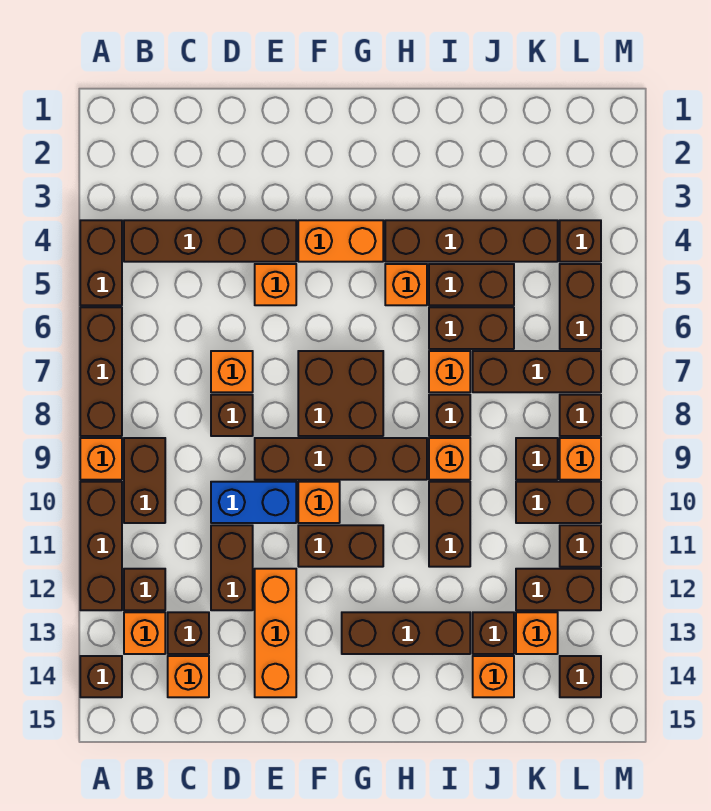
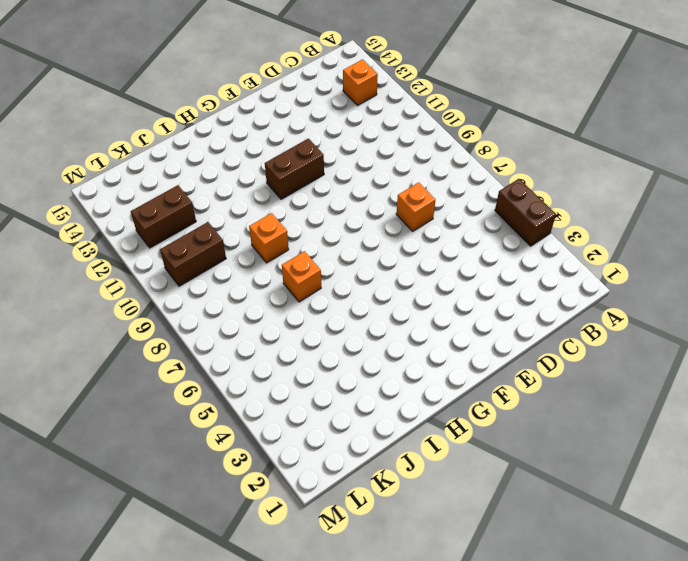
none -> brown brick A6:A8 level 1
none -> orange brick A9 level 1
none -> brown brick A10:A12 level 1
none -> brown brick A14 level 1

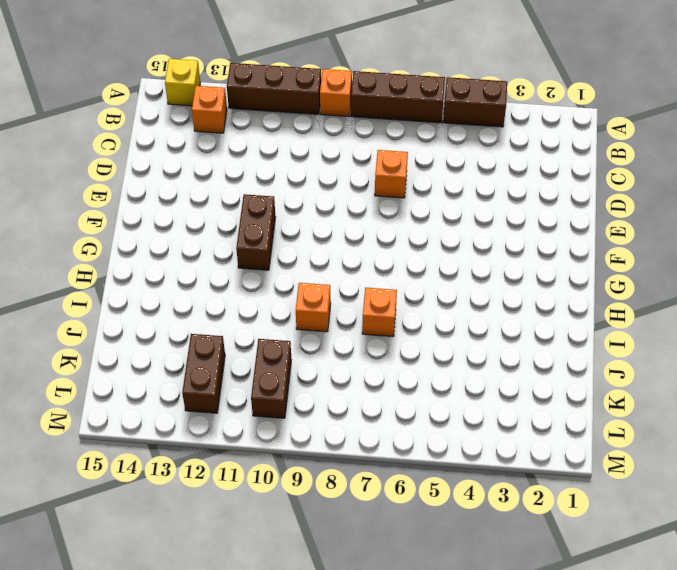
yellow brick A14 level 1 -> brown brick A14 level 1
none -> brown brick B4:E4 level 1
none -> brown brick B9:B10 level 1
none -> brown brick B12 level 1
none -> brown brick C13 level 1

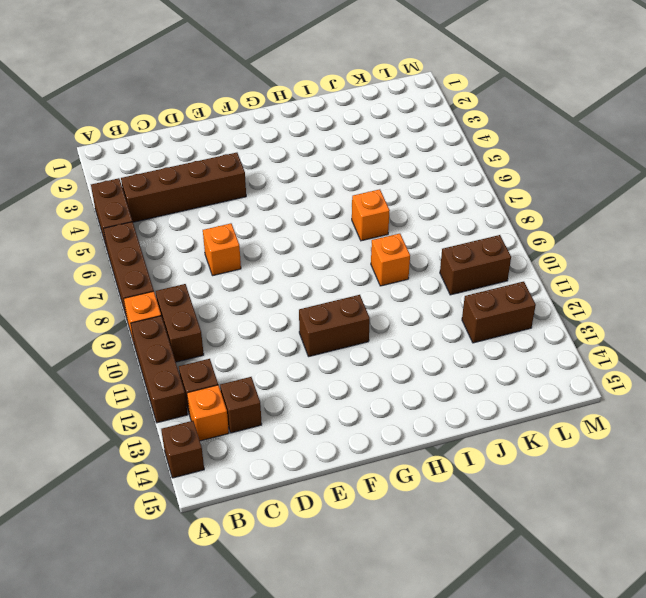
none -> orange brick C14 level 1
none -> brown brick D8 level 1
none -> blue brick D10:E10 level 1
none -> brown brick D11:D12 level 1

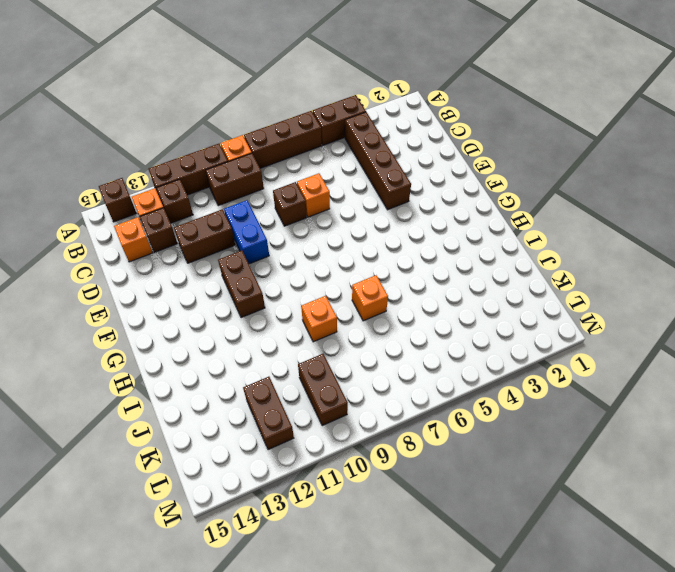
none -> orange brick E5 level 1
none -> brown brick E9:H9 level 1
none -> orange brick E12:E14 level 1
none -> orange brick F4:G4 level 1

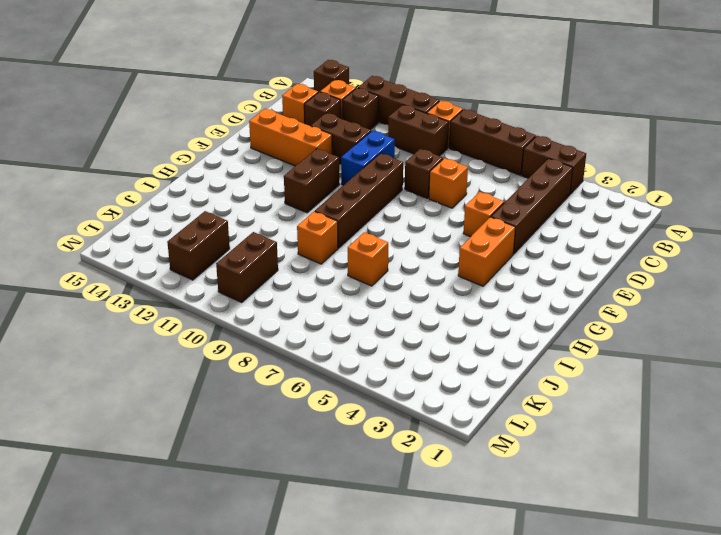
none -> brown brick F7:G8 level 1
none -> orange brick F10 level 1
none -> brown brick G13:I13 level 1
none -> brown brick H4:K4 level 1

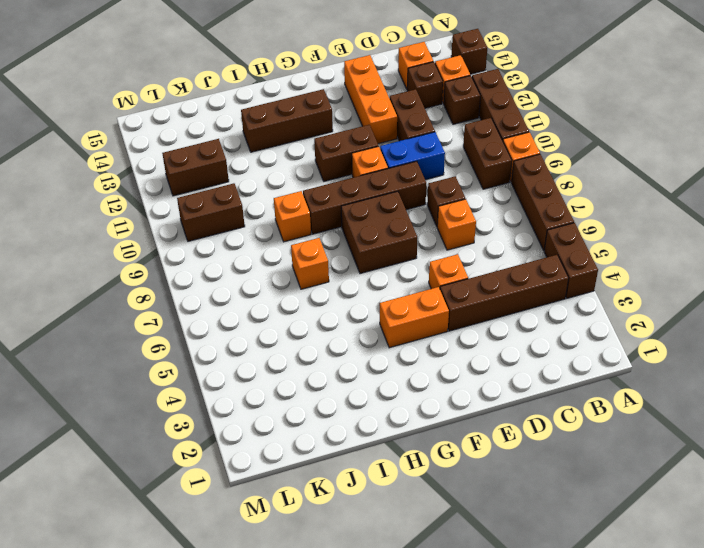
none -> brown brick H4:K4 level 1
none -> orange brick H5 level 1
none -> brown brick I5:J5 level 1
none -> brown brick I6:J6 level 1

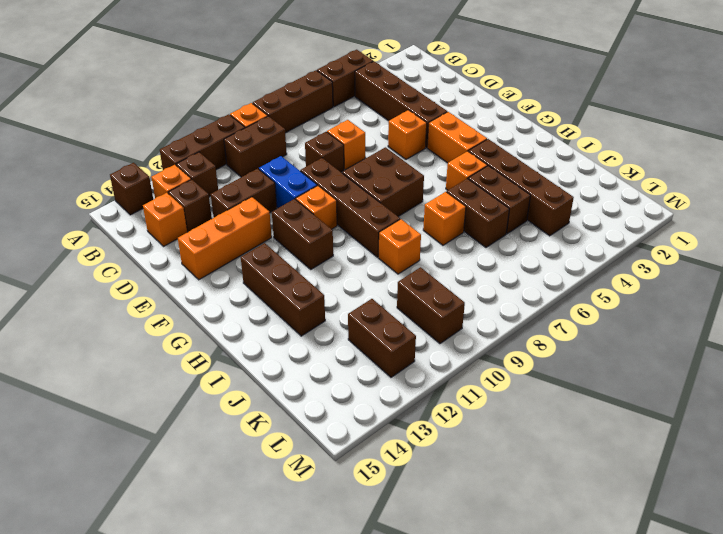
none -> brown brick I8 level 1
none -> brown brick I10:I11 level 1
none -> brown brick J7:L7 level 1
none -> brown brick J13 level 1

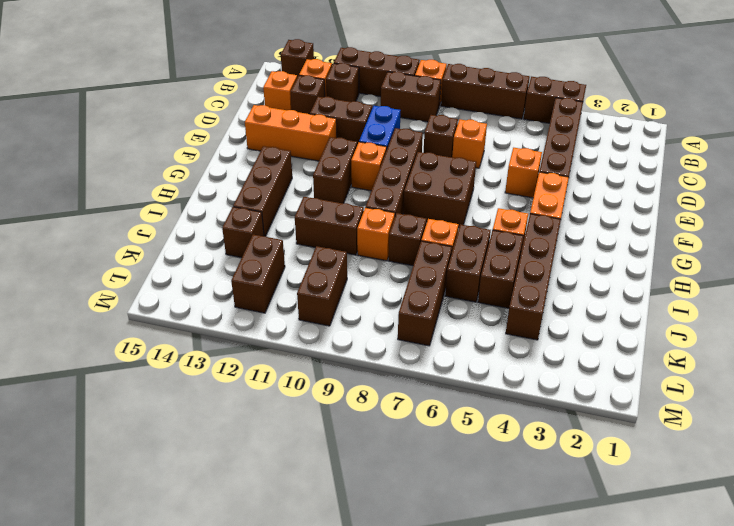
none -> orange brick J14 level 1
none -> brown brick K9 level 1
none -> orange brick K13 level 1
none -> brown brick L4 level 1

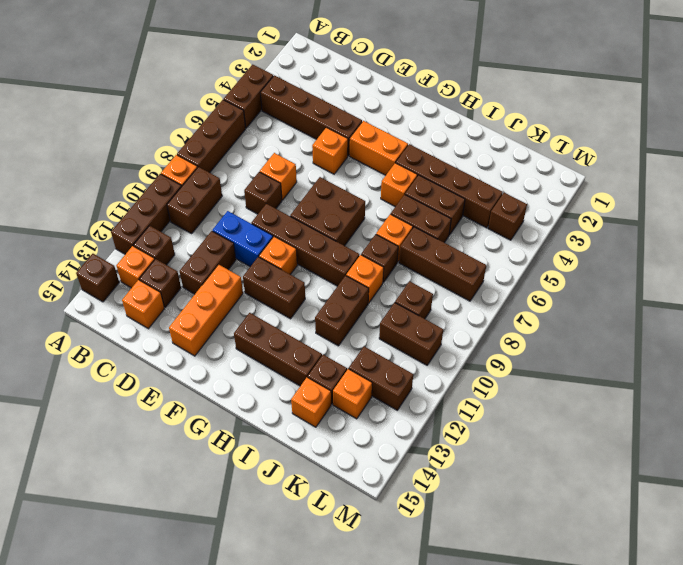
none -> brown brick L5:L6 level 1
none -> brown brick L8 level 1
none -> orange brick L9 level 1
none -> brown brick L11 level 1

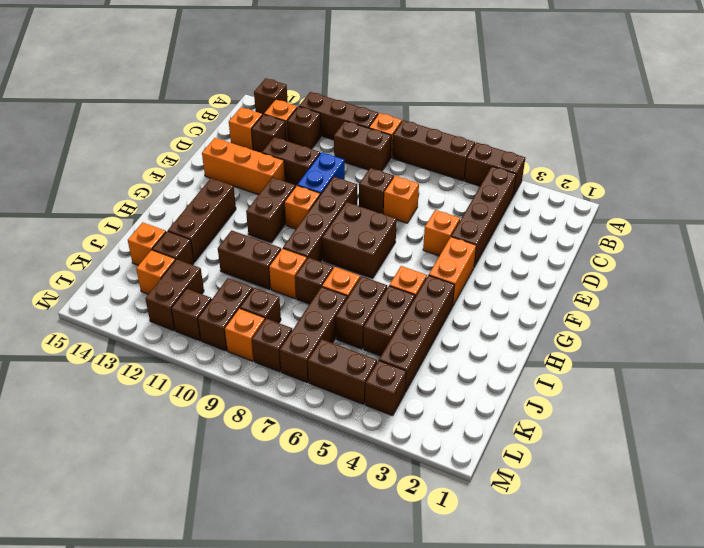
none -> brown brick L14 level 1

